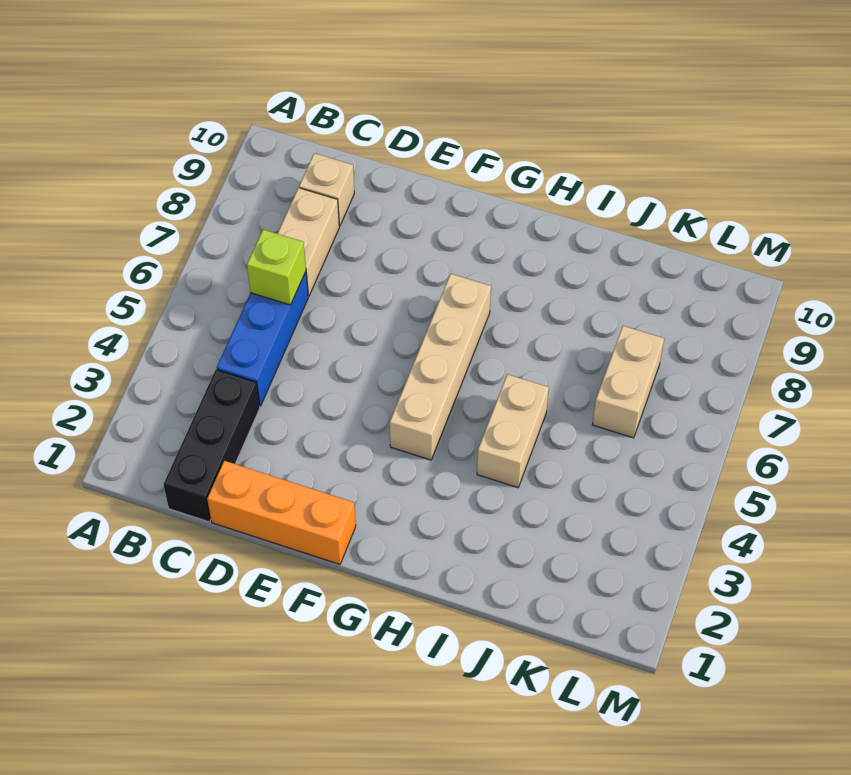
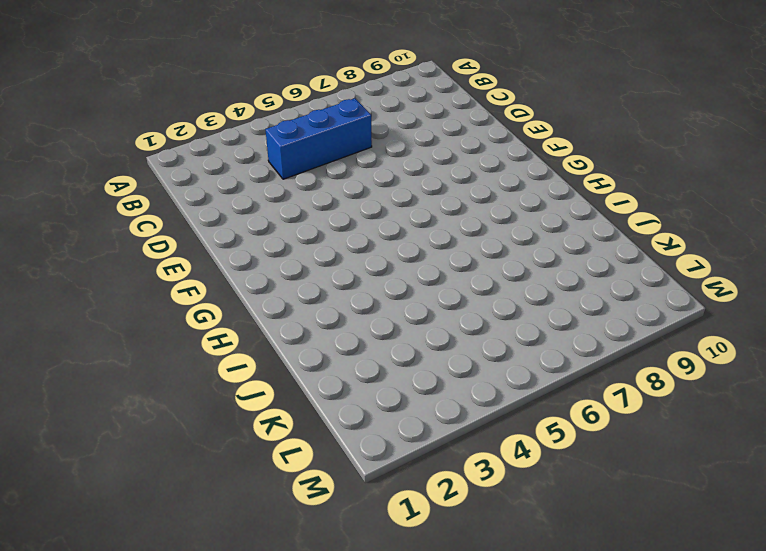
none -> black brick C1:C3 level 1
none -> tan brick C7:C8 level 1

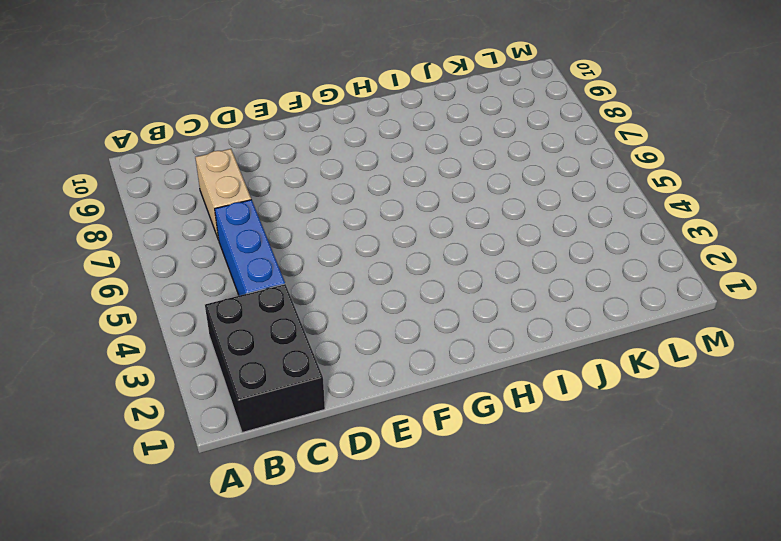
black brick B1:C3 level 1 -> black brick C1:C3 level 1
none -> tan brick C9 level 1
none -> orange brick D1:F1 level 1

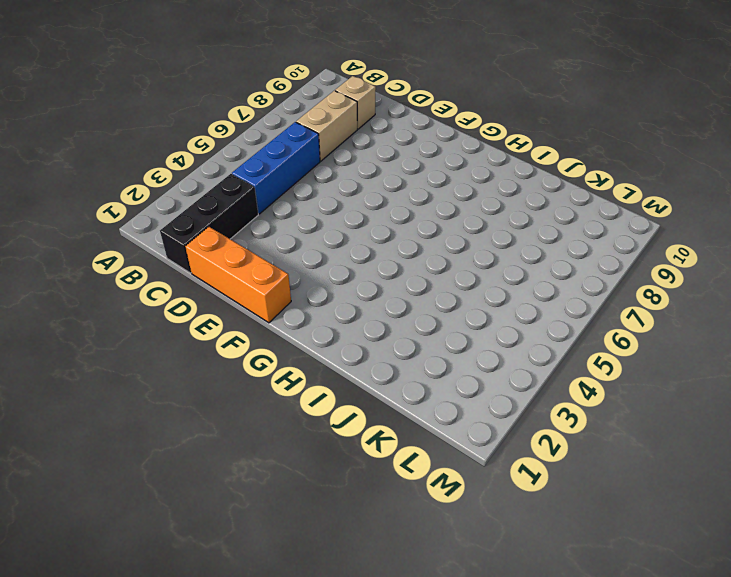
none -> tan brick G4:G7 level 1
none -> tan brick I4:I5 level 1

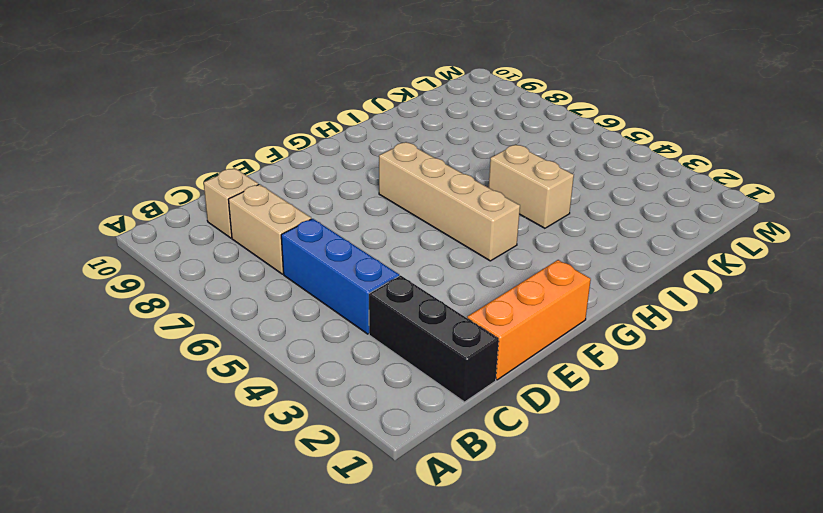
none -> tan brick K6:K7 level 1
none -> lime brick C6 level 2

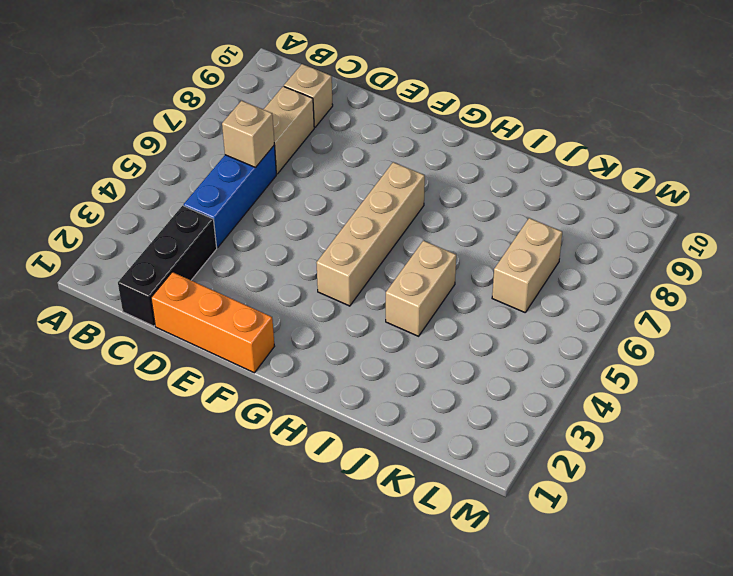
tan brick C6 level 2 -> lime brick C6 level 2

